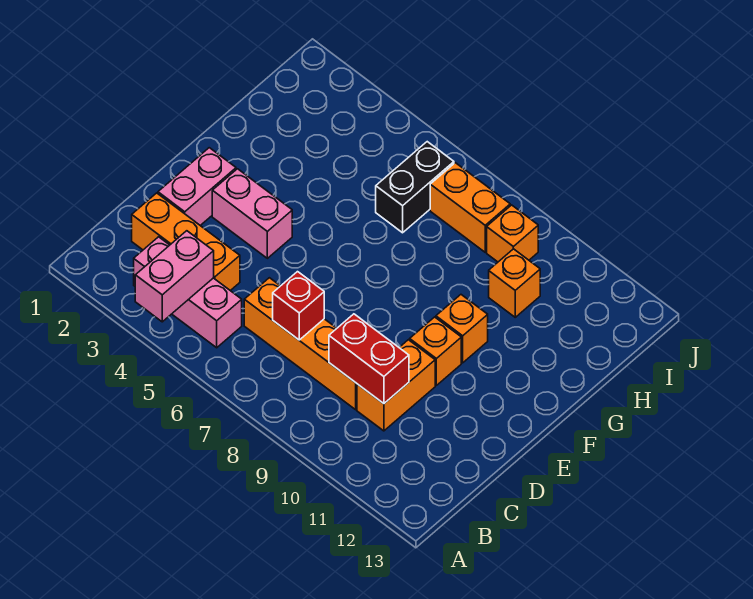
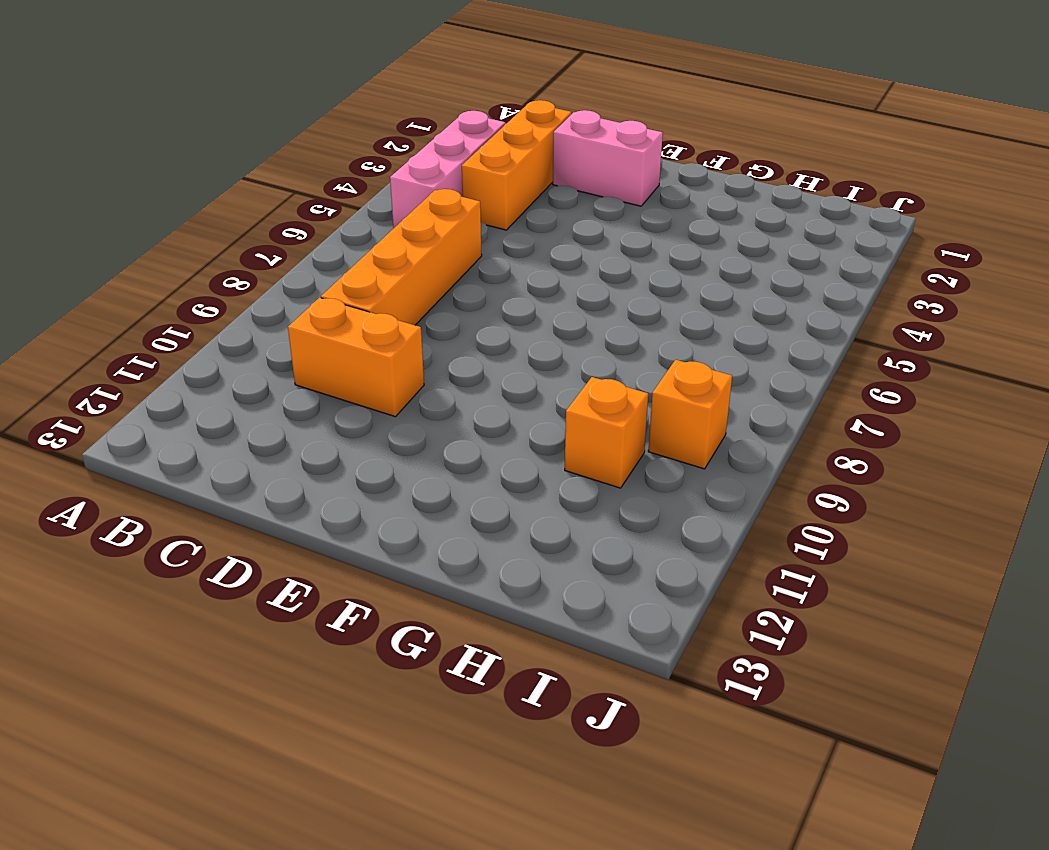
none -> pink brick E3:E4 level 1
none -> orange brick E10 level 1
none -> orange brick F10 level 1

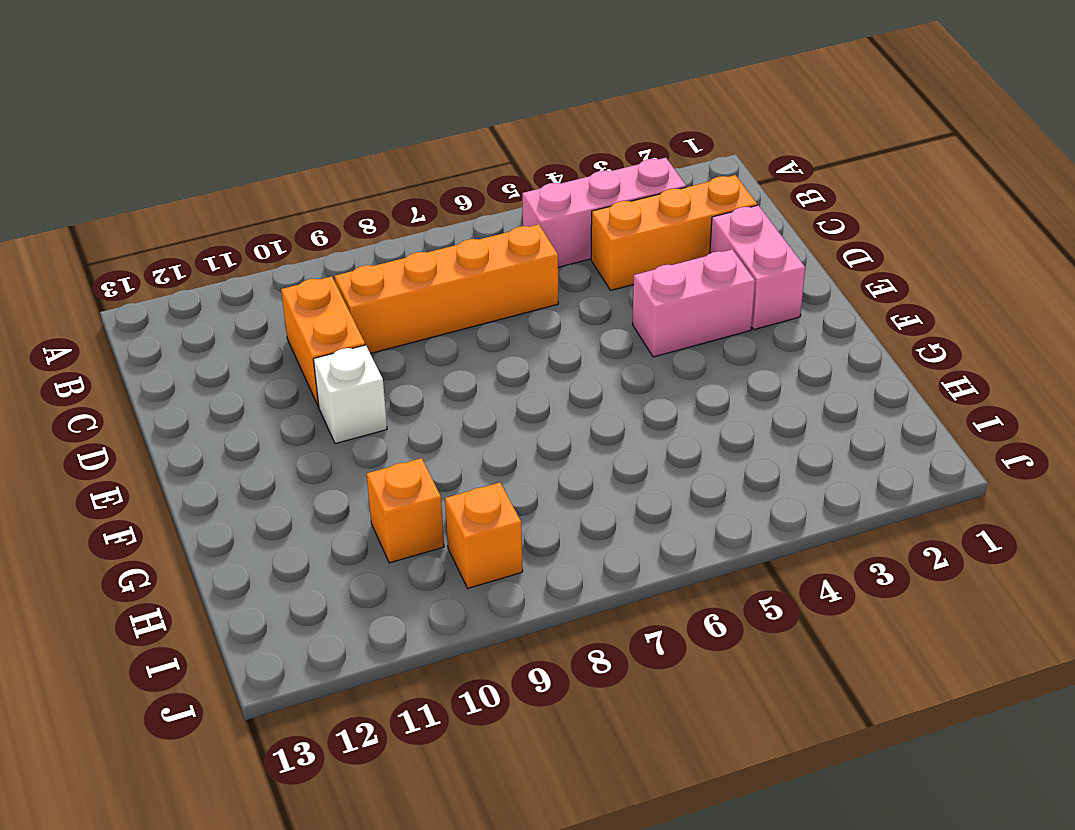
white brick E10 level 1 -> orange brick E10 level 1
none -> orange brick F10 level 1
none -> black brick H6:I6 level 1
none -> orange brick I7:I8 level 1

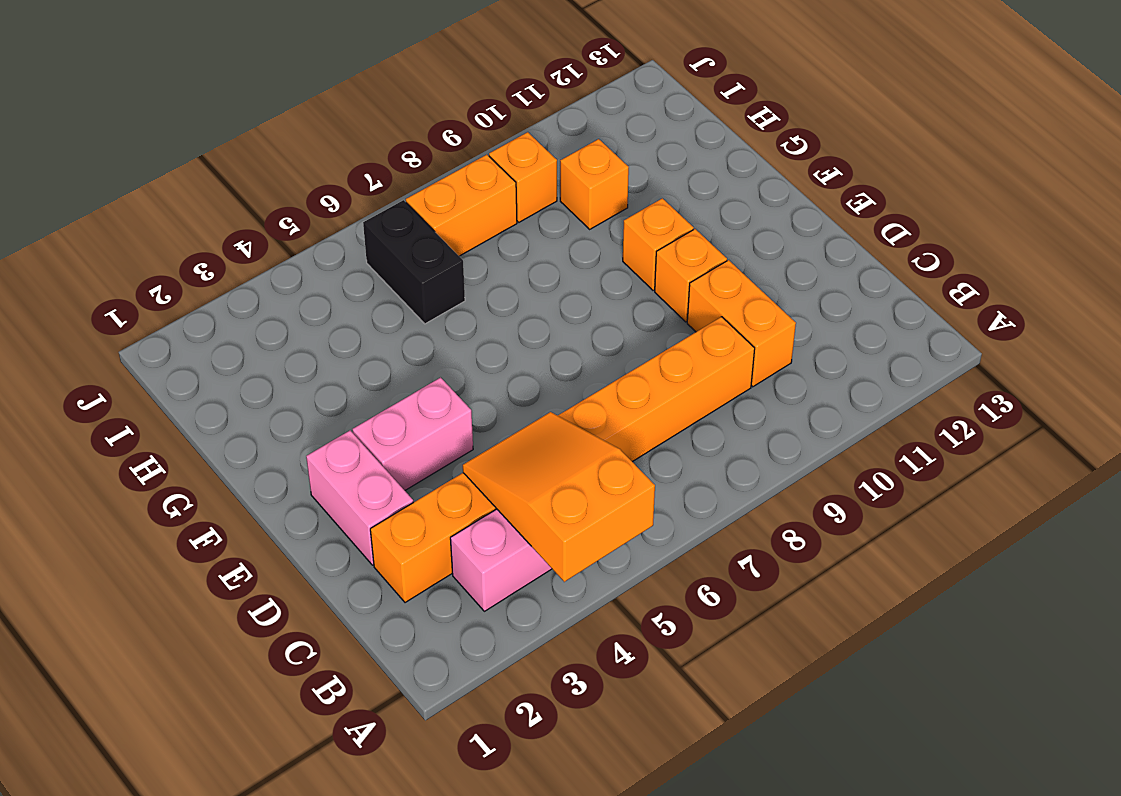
orange slope A4:C5 level 2 top A -> pink brick A4:B4 level 2
none -> red brick C7 level 2
none -> red brick C9:C10 level 2

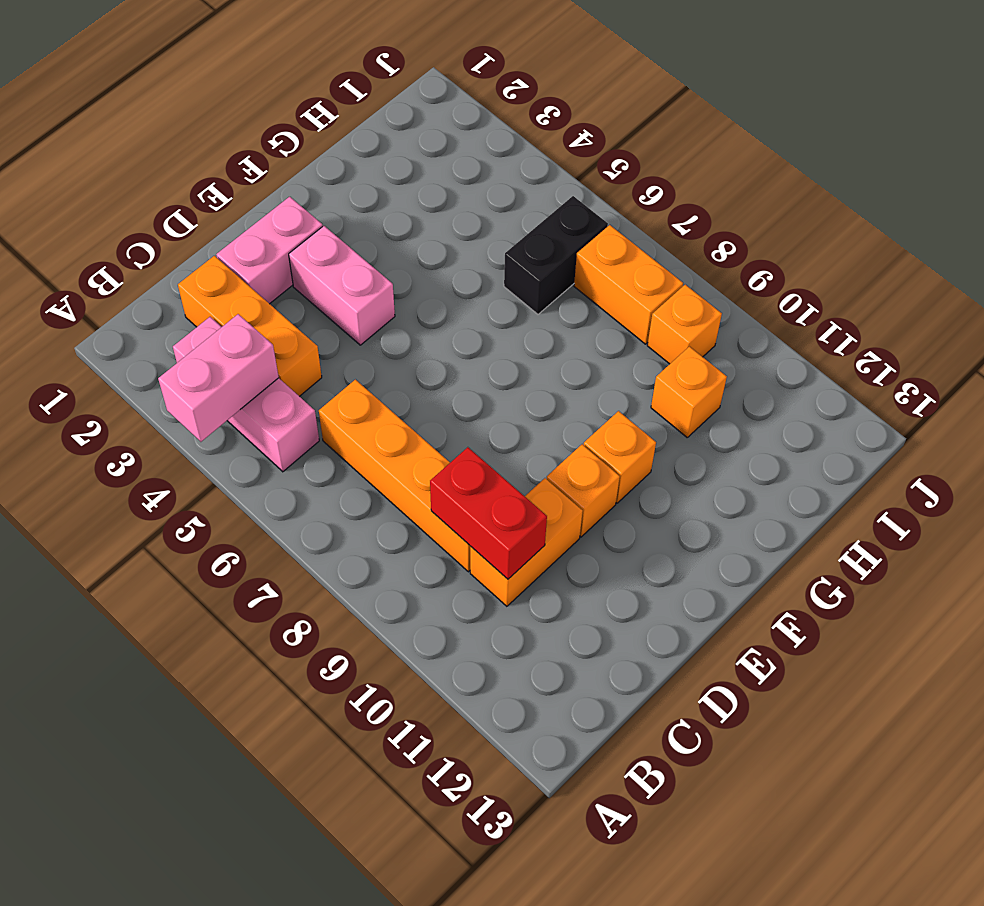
none -> red brick C7 level 2

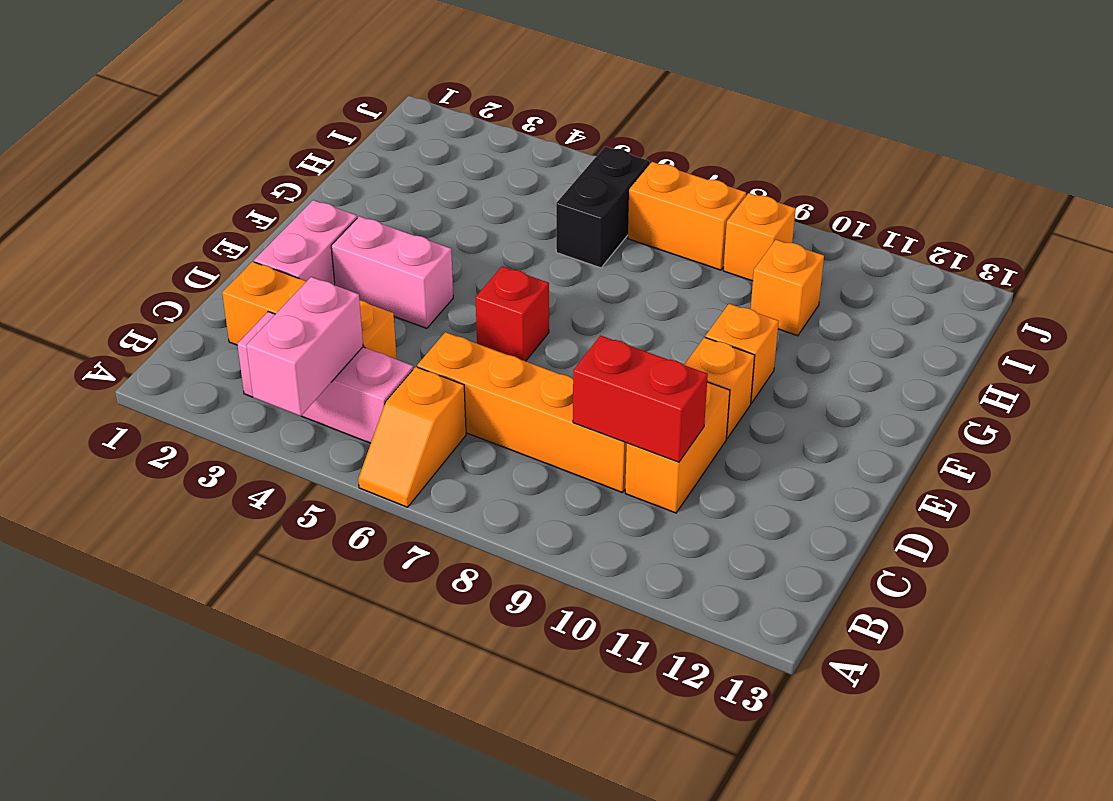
orange slope A6:B6 level 1 top B -> none
red brick E6 level 1 -> red brick C7 level 2

